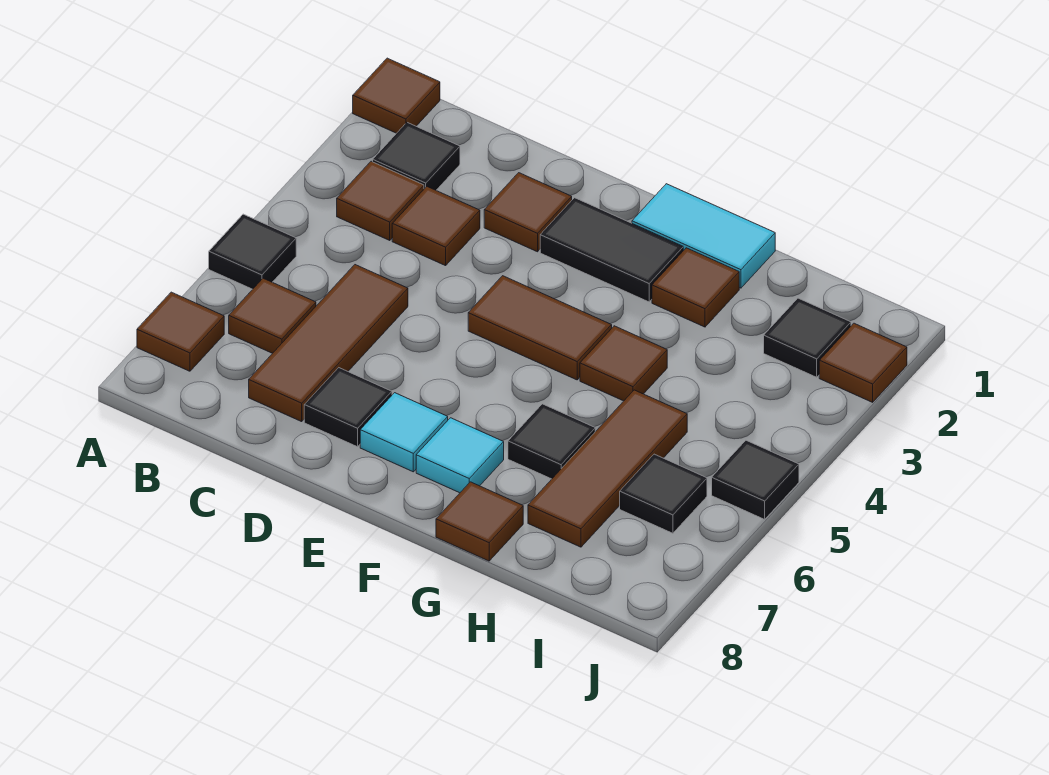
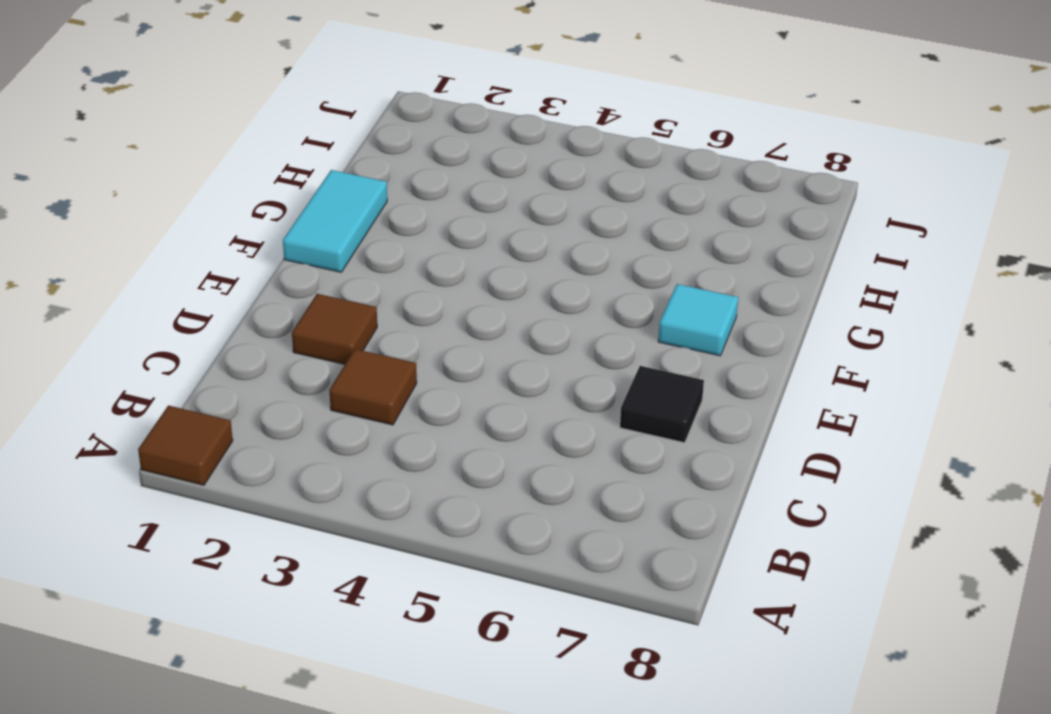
none -> black tile A5 level 1
none -> brown tile A7 level 1
none -> black tile B2 level 1

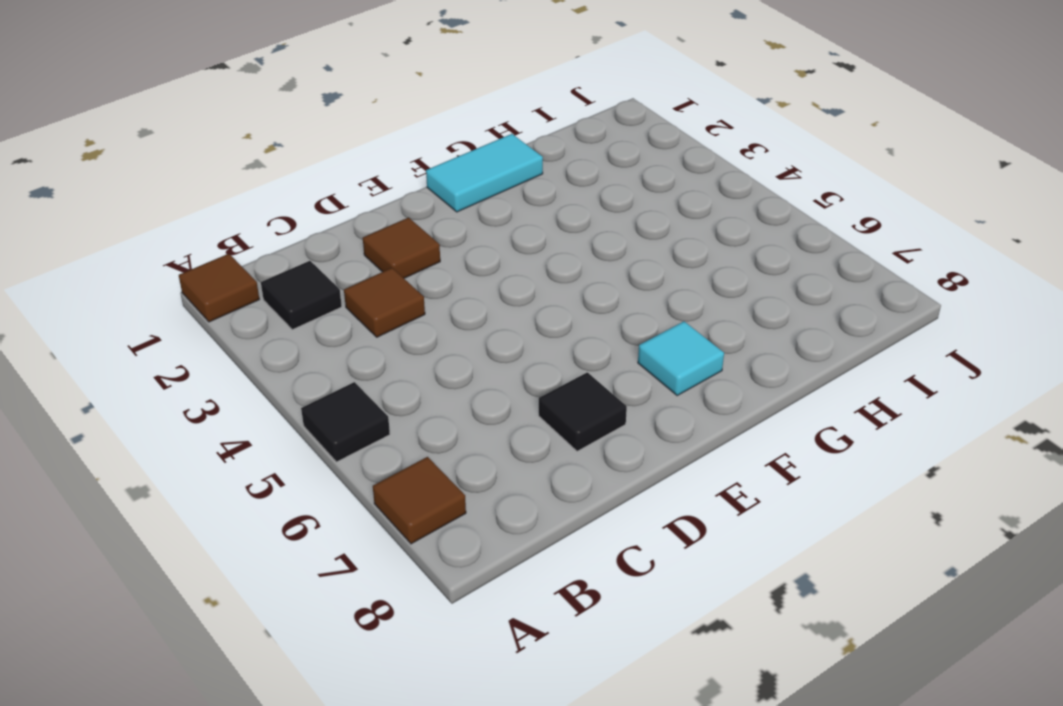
none -> brown tile B3 level 1
none -> brown tile B6 level 1
none -> brown tile C5:C7 level 1

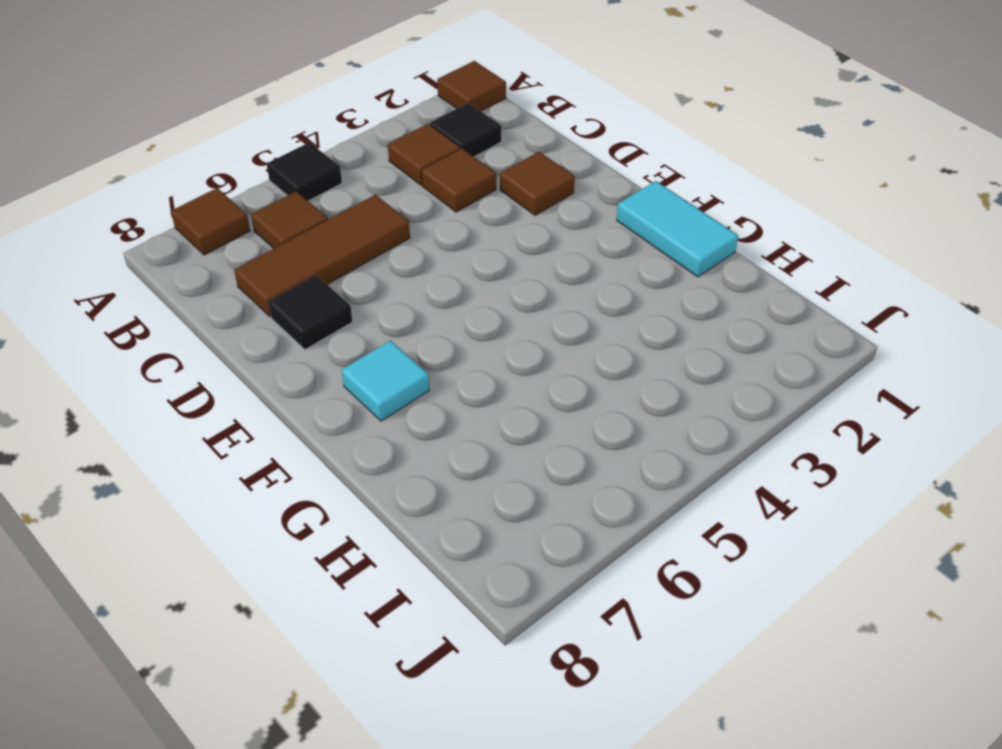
none -> black tile E2:F2 level 1
none -> brown tile E4:F4 level 1
none -> cyan tile E7 level 1

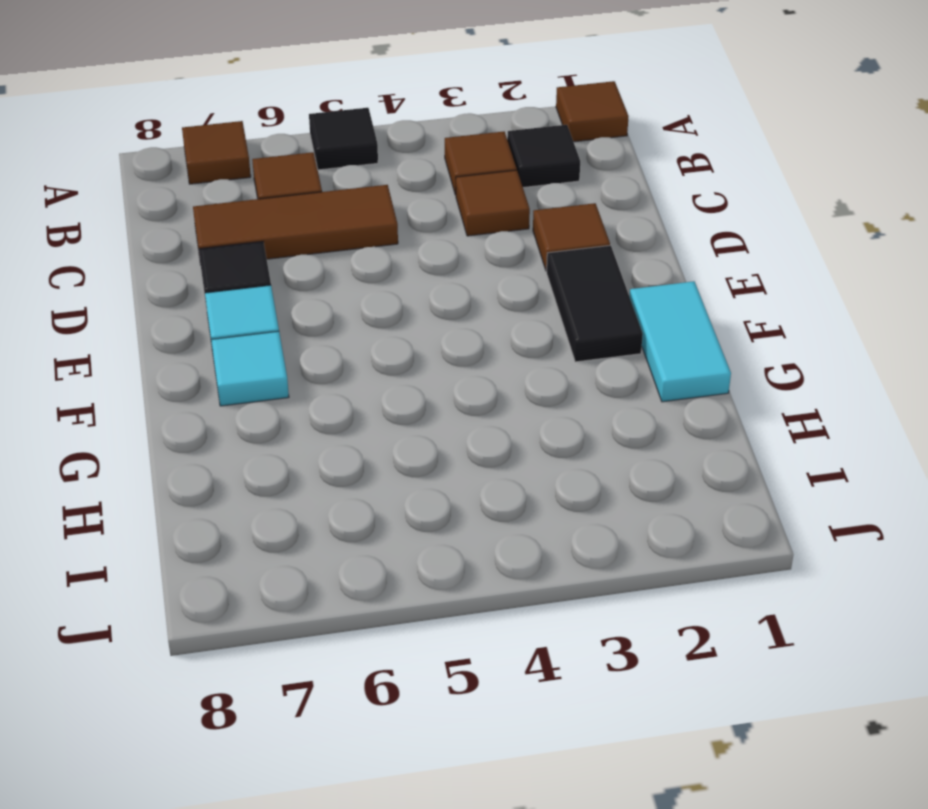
none -> brown tile E4:F4 level 1
none -> brown tile G2 level 1
none -> brown tile G4 level 1

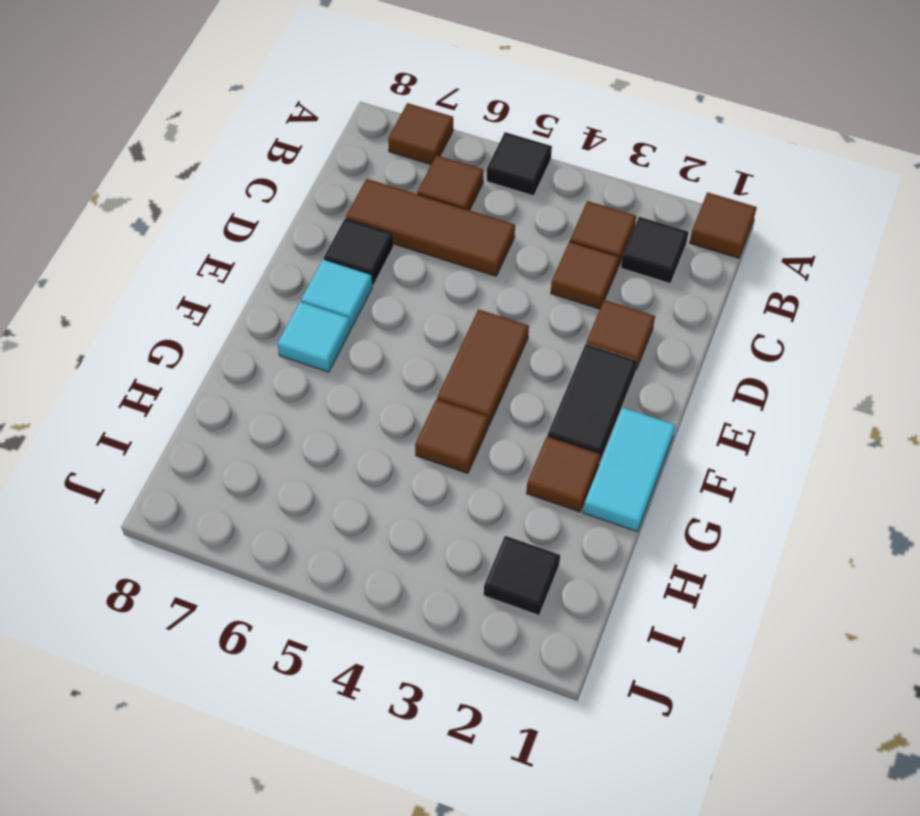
none -> black tile G6 level 1
none -> brown tile G8 level 1
none -> brown tile H5:H7 level 1

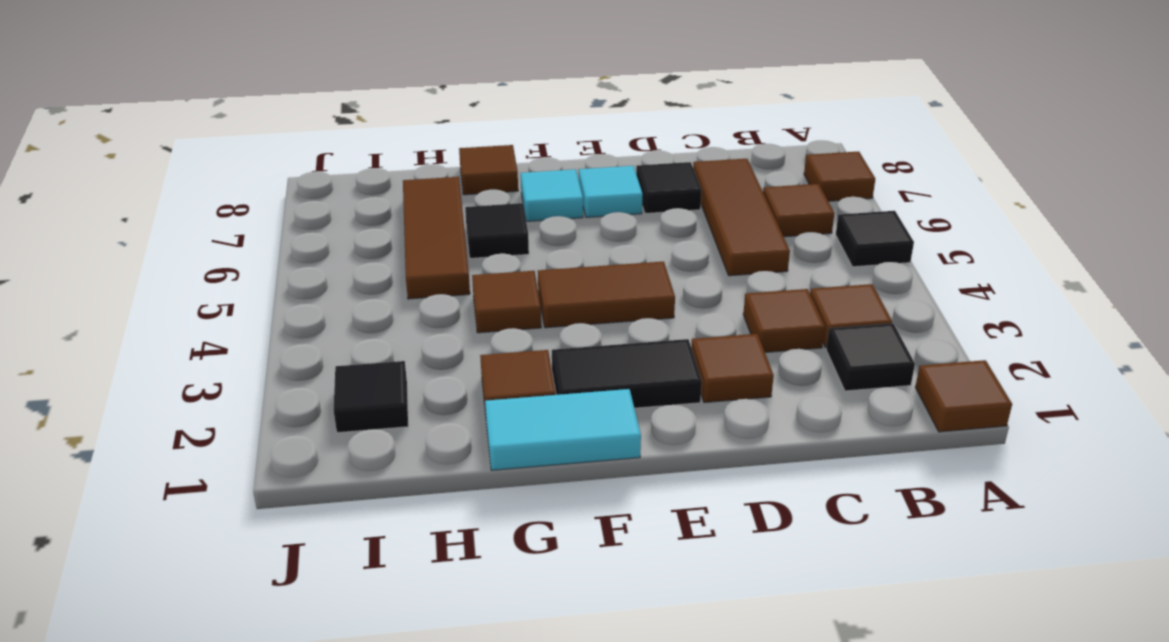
none -> black tile I6 level 1
none -> brown tile J2 level 1
none -> black tile J5 level 1

